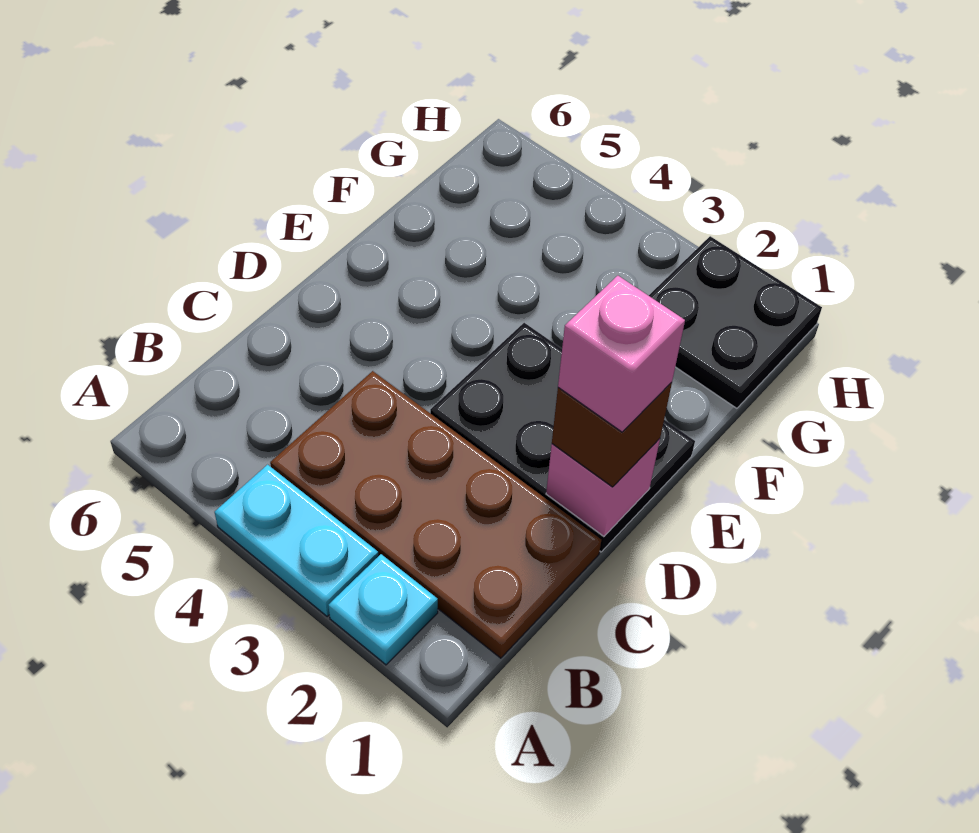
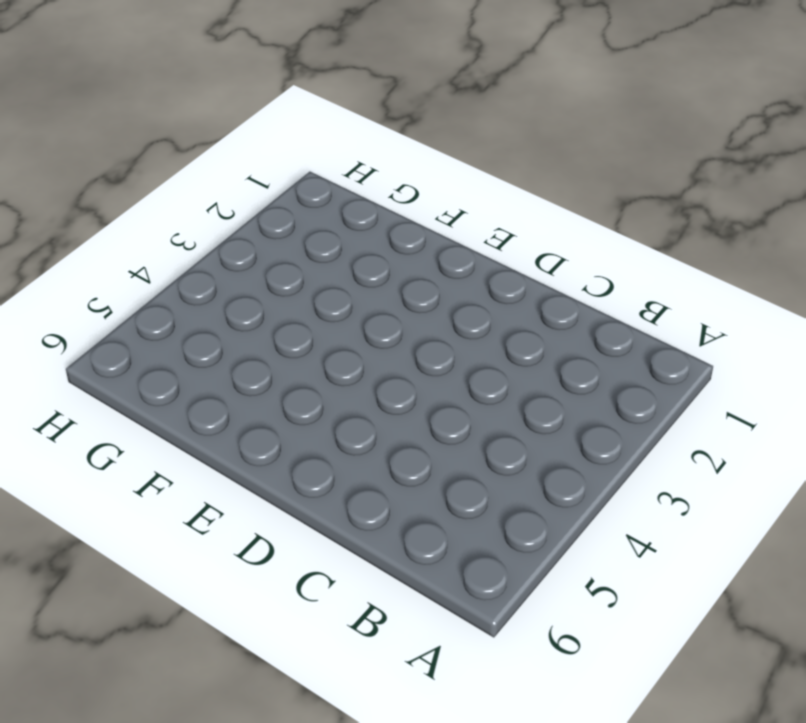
none -> cyan plate A2 level 1
none -> cyan plate A3:A4 level 1

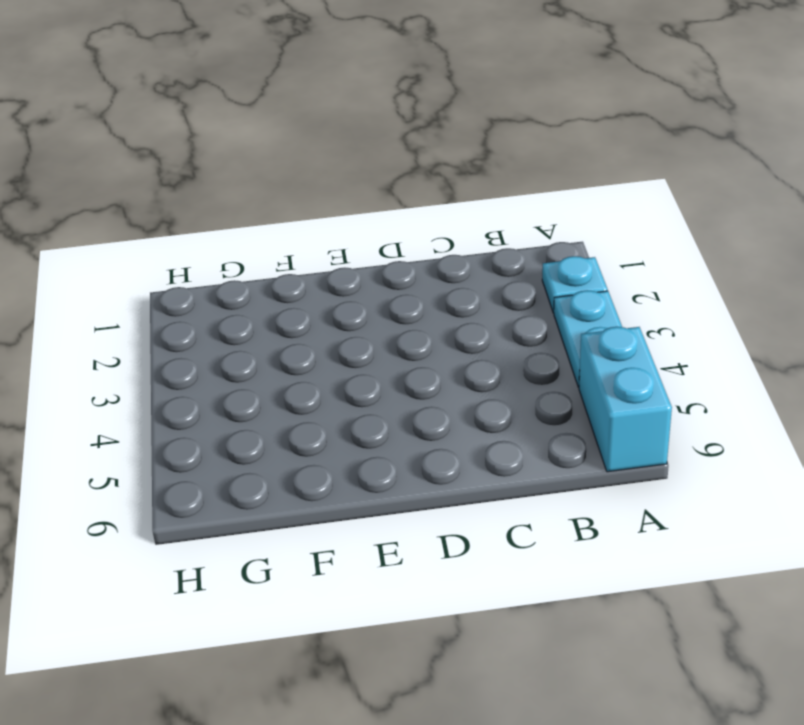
cyan brick A5:A6 level 1 -> none
none -> brown plate B1:C4 level 1
none -> black plate D1:E3 level 1

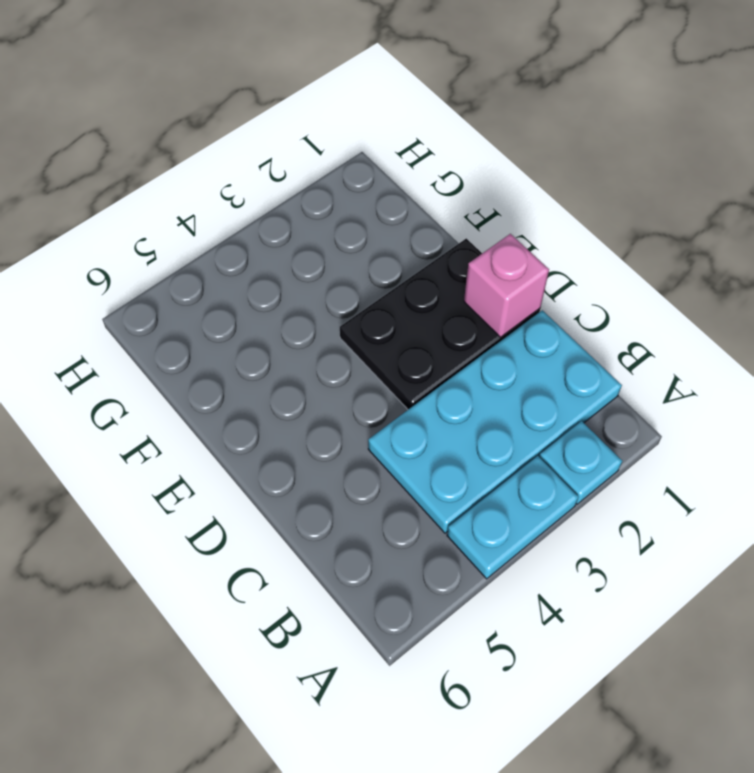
cyan plate B1:C4 level 1 -> brown plate B1:C4 level 1
none -> black plate G1:H2 level 1
none -> brown brick D1 level 3

